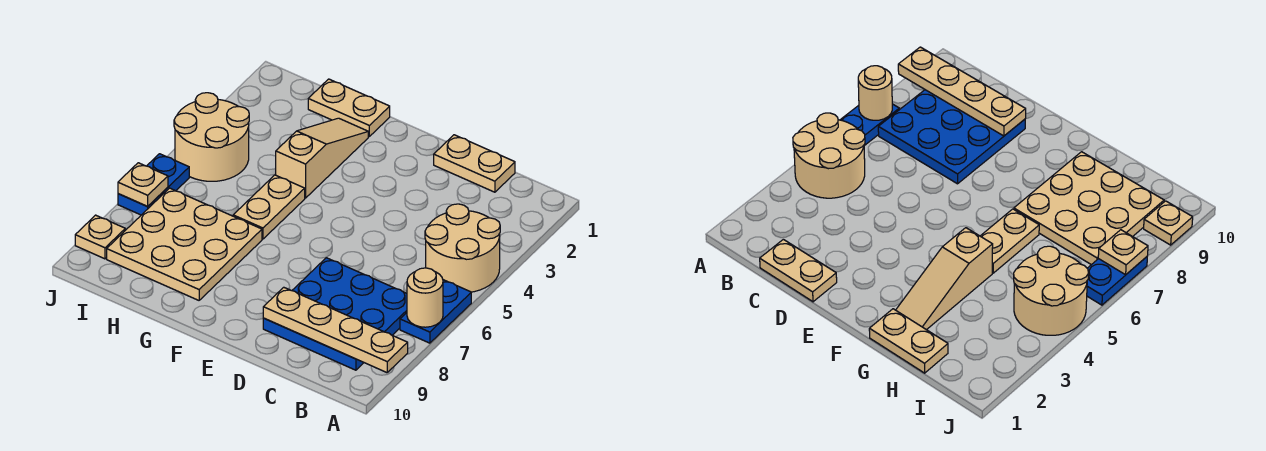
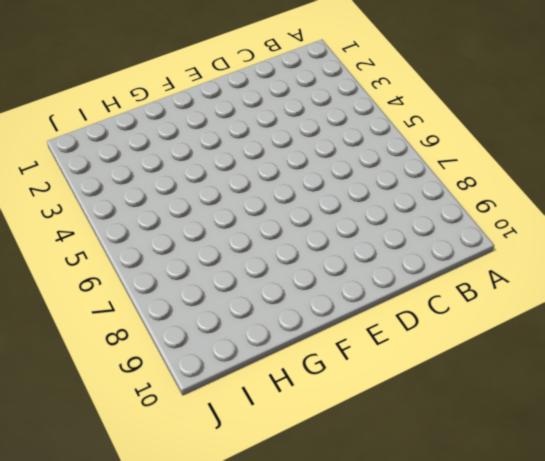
none -> tan round brick A4:B5 level 1
none -> blue plate A6:A7 level 1
none -> blue plate B7:D9 level 1

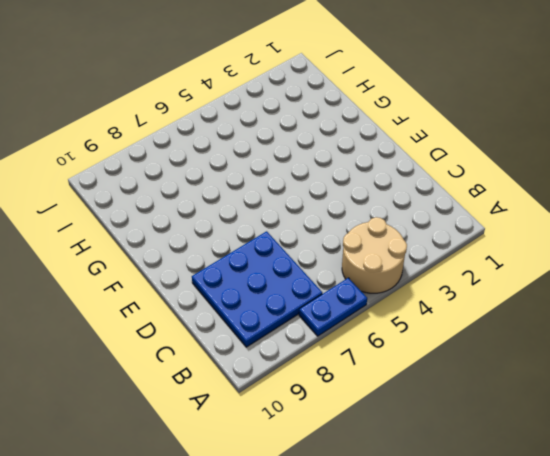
none -> tan plate C1:D1 level 1
none -> tan plate G1:H1 level 1
none -> tan slope G2:G4 level 1 top 4

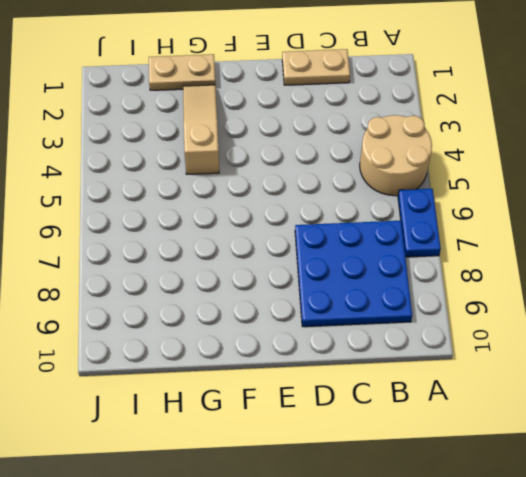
none -> tan plate G5:G6 level 1
none -> tan plate G7:I9 level 1
none -> tan round brick I4:J5 level 1

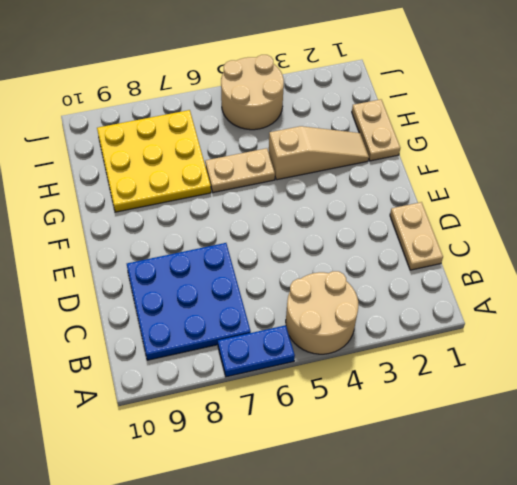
yellow plate G7:I9 level 1 -> tan plate G7:I9 level 1
none -> blue plate J6:J7 level 1
none -> tan plate J9 level 1
none -> tan round brick A7 level 2

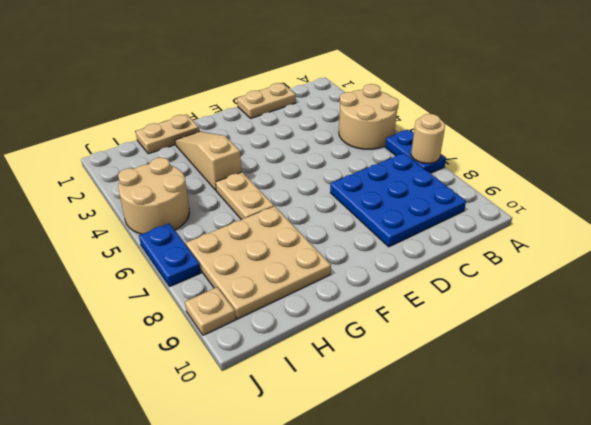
none -> tan plate A9:D9 level 2
none -> tan plate J7 level 2

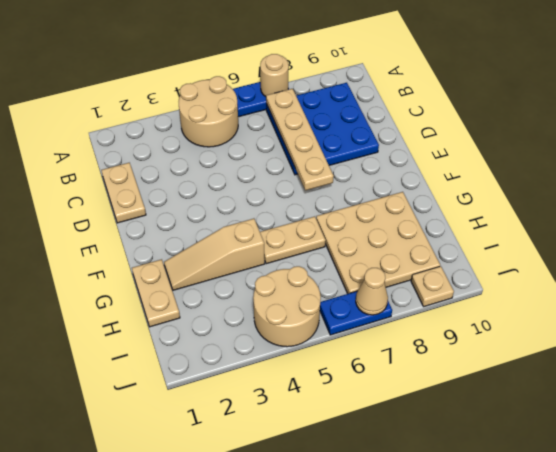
tan plate B7:E7 level 2 -> tan plate A9:D9 level 2
tan cone J7 level 2 -> tan plate J7 level 2

